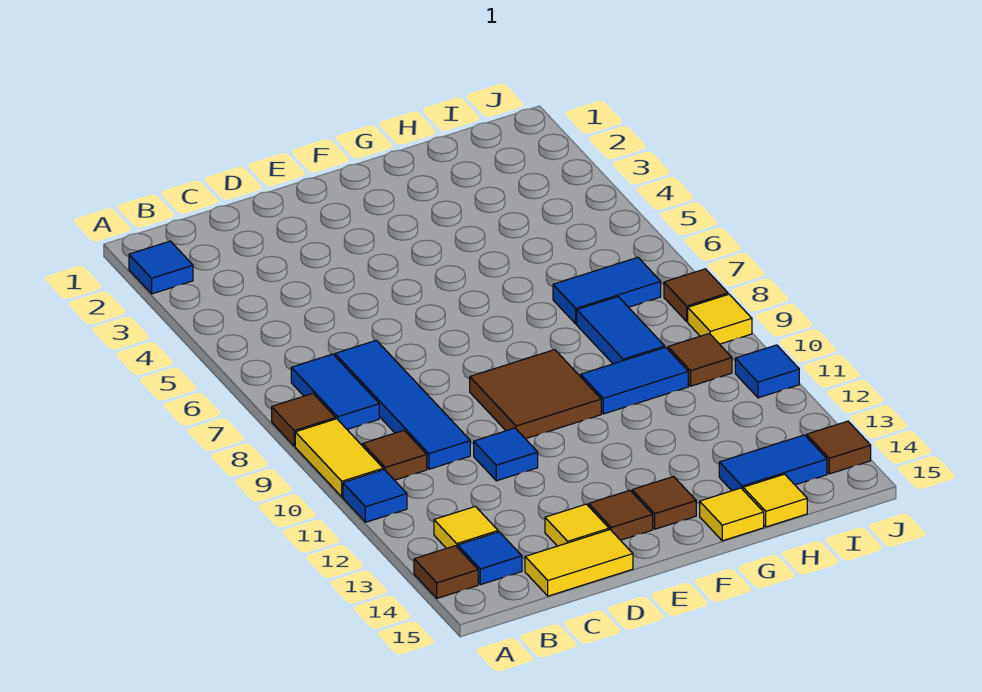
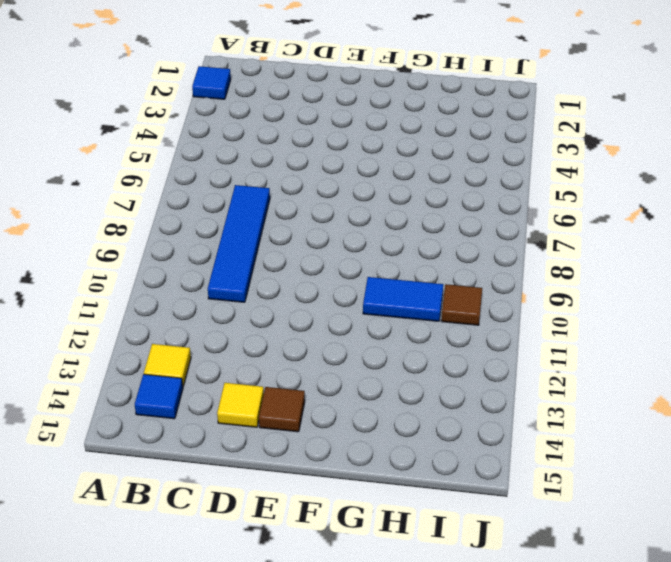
none -> brown tile A8 level 1
none -> yellow tile A9:A10 level 1
none -> blue tile A11 level 1

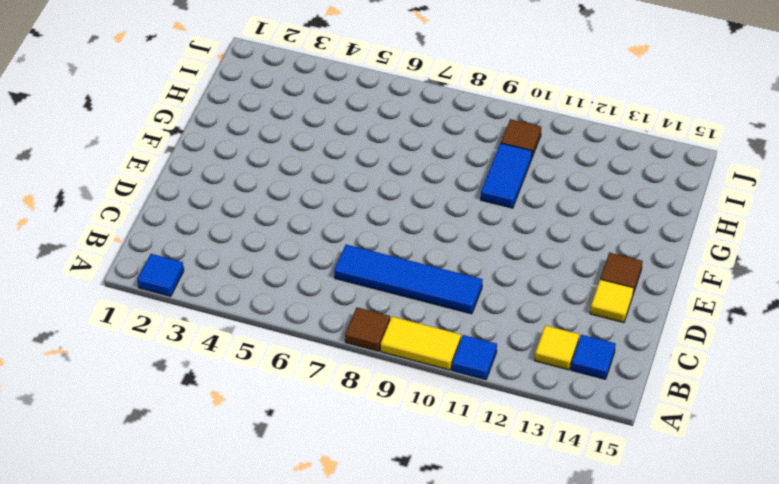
none -> brown tile A14 level 1
none -> blue tile B7:B8 level 1
none -> brown tile B10 level 1

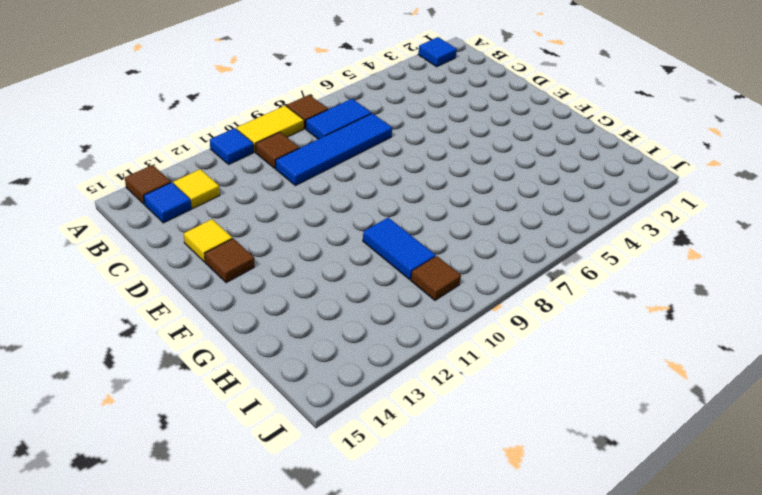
none -> yellow tile C15:D15 level 1
none -> blue tile D11 level 1
none -> brown tile E9:F10 level 1

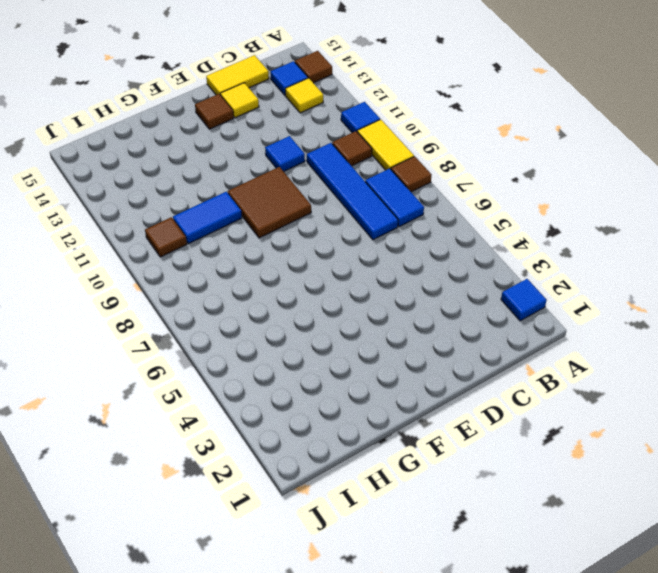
none -> brown tile F14 level 1
none -> yellow tile G15 level 1
none -> blue tile H7:I7 level 1

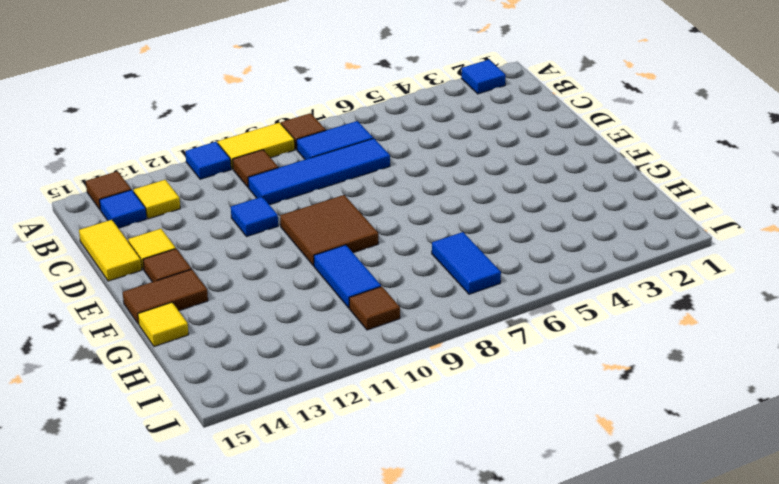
brown tile F14:F15 level 1 -> brown tile F14 level 1
none -> blue tile H8:H9 level 1
none -> blue tile H14:I14 level 1
none -> yellow tile H15 level 1

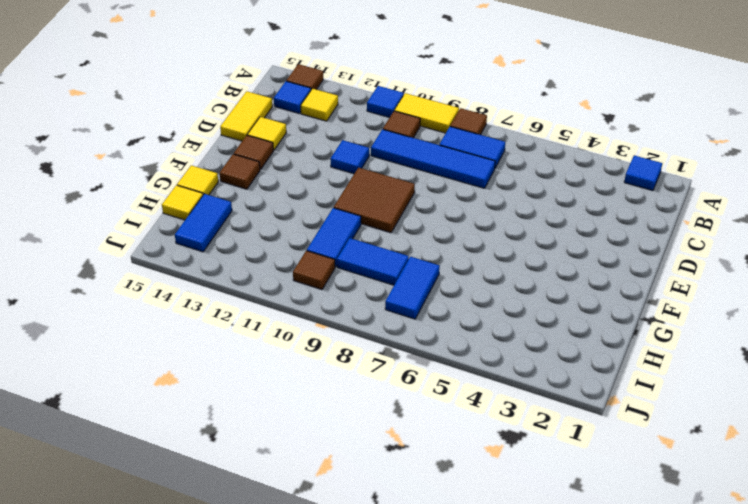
none -> brown tile J8 level 1
none -> yellow tile J9 level 1
none -> blue tile J11 level 1

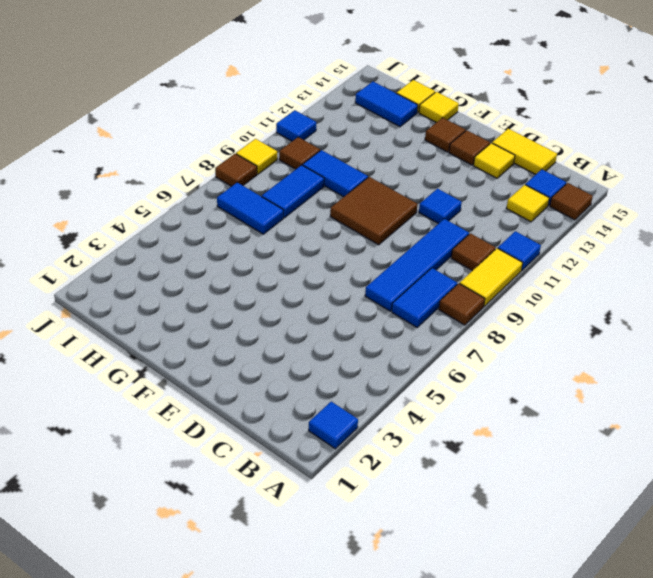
none -> brown tile J14 level 1

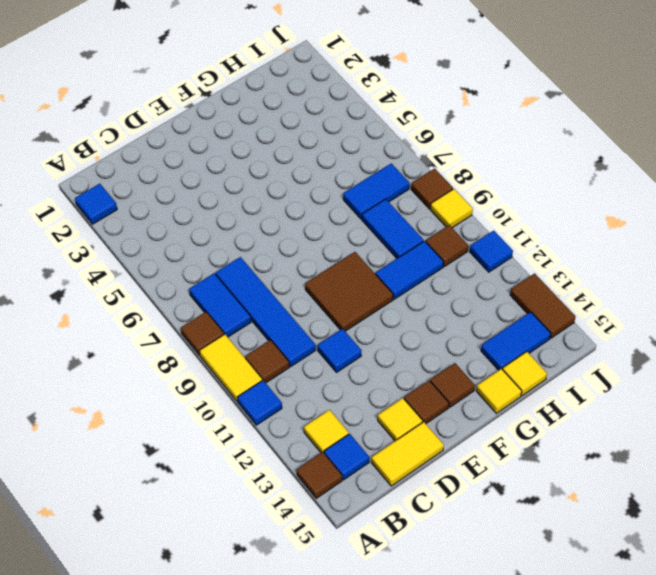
brown tile J13:J14 level 1 -> brown tile J14 level 1

